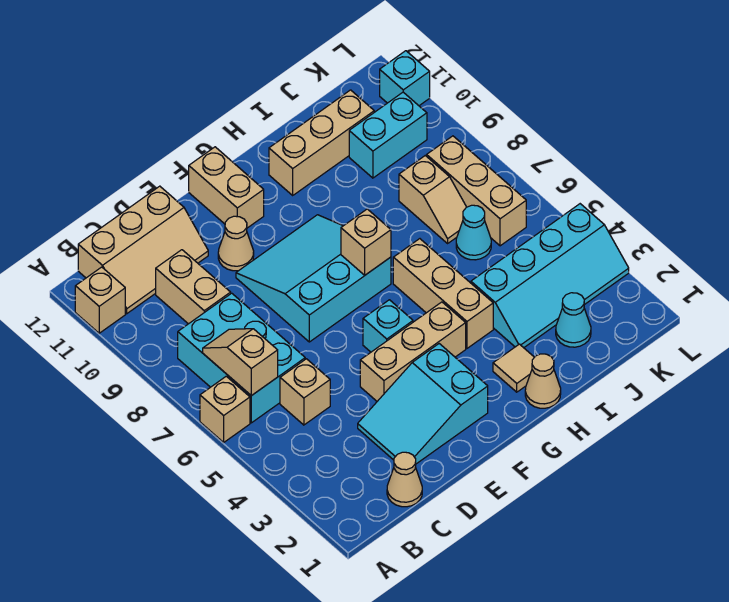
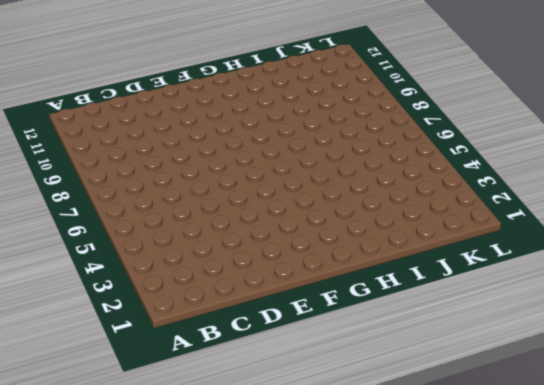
none -> tan brick A6 level 1
none -> tan brick A11 level 1
none -> cyan brick B6:C8 level 1

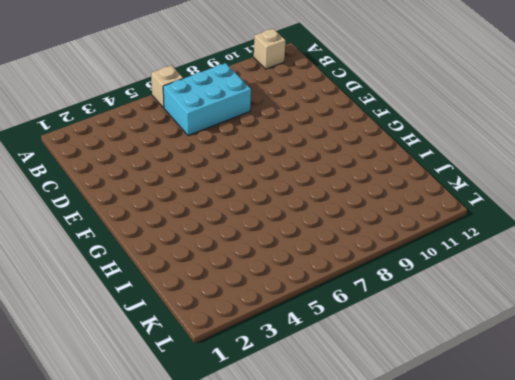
none -> tan slope B11:D12 level 1 top 12
none -> tan cone C1 level 1
none -> tan brick C5 level 1

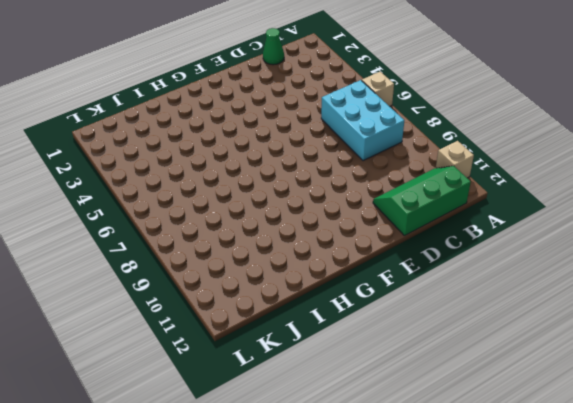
green slope B11:D12 level 1 top 12 -> tan slope B11:D12 level 1 top 12
green cone C1 level 1 -> tan cone C1 level 1
none -> tan brick C5 level 1
none -> tan brick C9:C10 level 1
none -> cyan slope D2:F3 level 1 top F

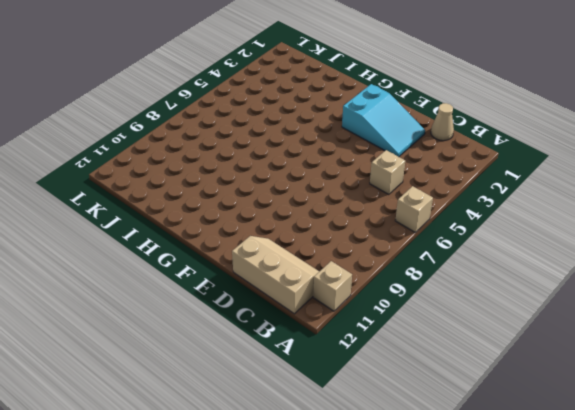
none -> cyan brick B6:C8 level 1
none -> tan brick C9:C10 level 1
none -> tan brick E4:G4 level 1

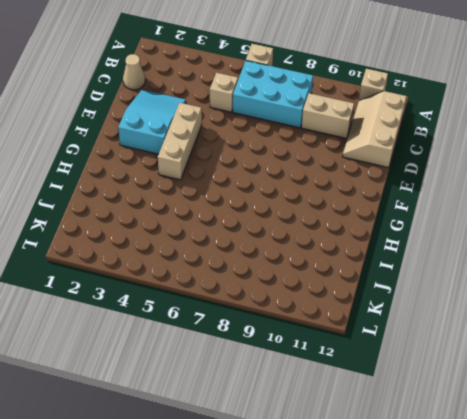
none -> cyan slope E7:G9 level 1 top 7
none -> tan cone E10 level 1
none -> cyan brick F5 level 1

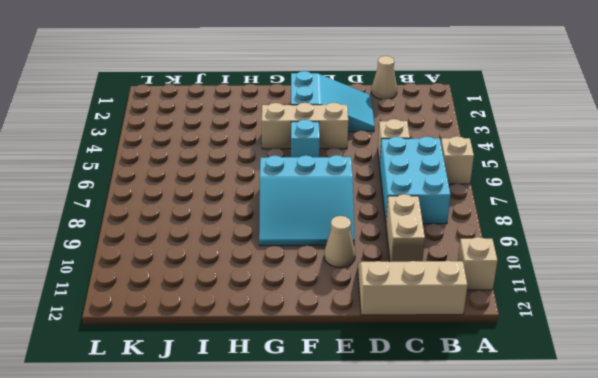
none -> tan brick F11:F12 level 1
none -> tan cone H1 level 1
none -> tan tile H2 level 1

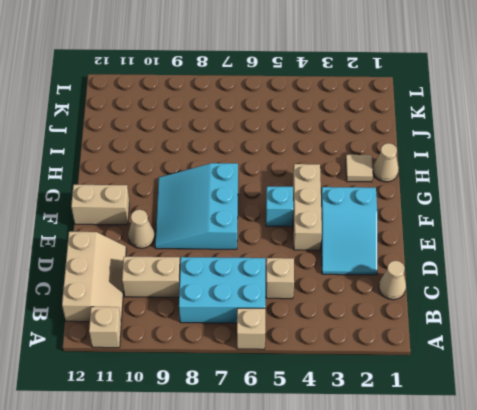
none -> tan brick H4:H6 level 1
none -> tan brick H11:J11 level 1
none -> cyan slope I3:L4 level 1 top 4

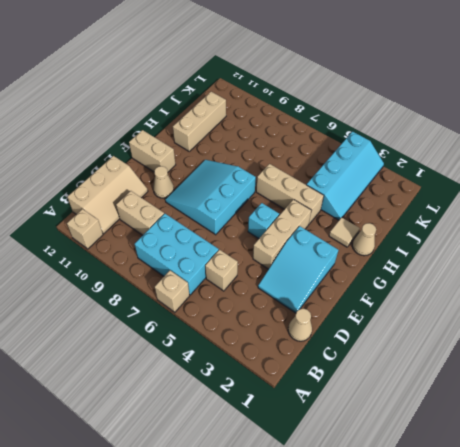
none -> cyan cone J2 level 1
none -> cyan cone J6 level 1
none -> tan slope J7:J8 level 1 top 8

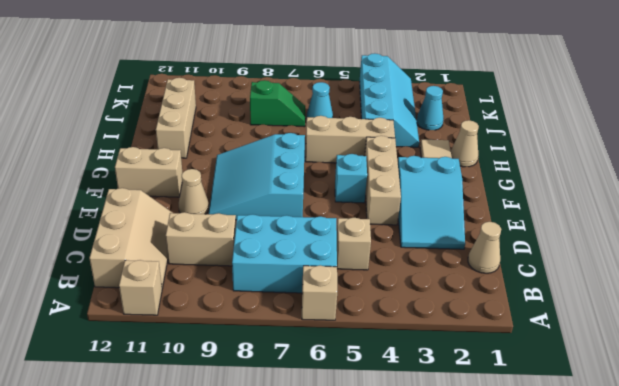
green slope J7:J8 level 1 top 8 -> tan slope J7:J8 level 1 top 8
none -> cyan brick J10:K10 level 1
none -> tan brick K6:K8 level 1
none -> cyan brick L11 level 1

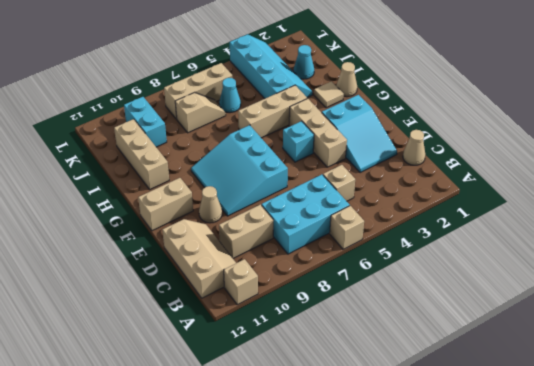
none -> cyan brick L11 level 1
none -> tan slope B6:B7 level 2 top 6
none -> tan brick G7 level 2

